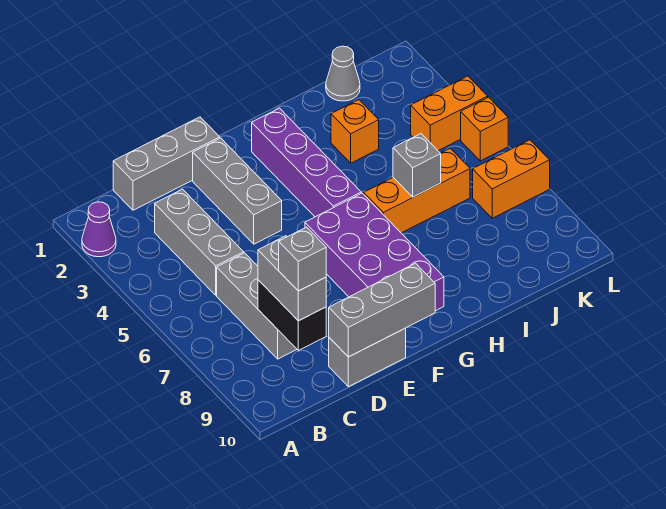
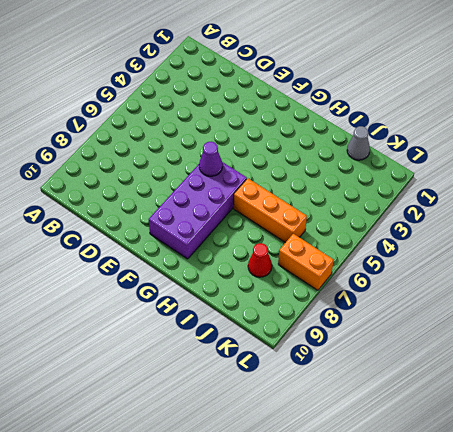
purple cone F6 level 2 -> purple cone A2 level 1
red cone J8 level 1 -> none
none -> grey brick C1:E1 level 1
none -> grey brick C3:C5 level 1
none -> grey brick C6:C8 level 1

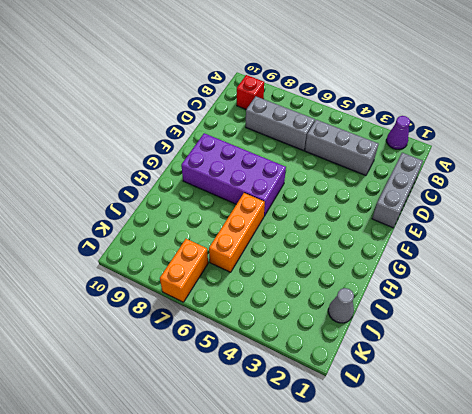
red brick B9 level 1 -> none
none -> grey brick D10:E10 level 1
none -> grey brick E2:E4 level 1
none -> purple brick G2:G5 level 1

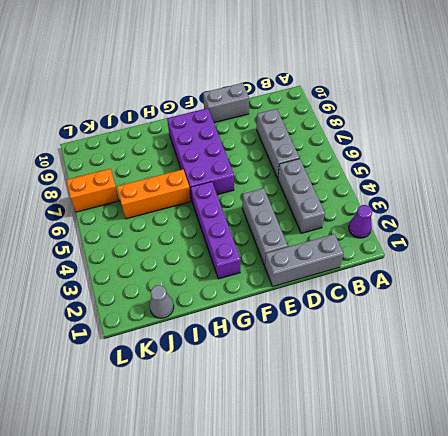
none -> orange brick I3 level 1
none -> orange brick K4:L4 level 1
none -> orange brick L5 level 1

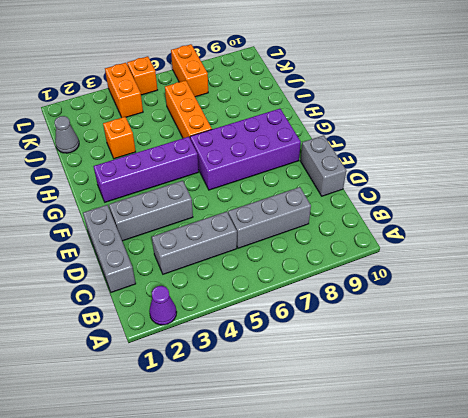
none -> black brick C8:C9 level 2
none -> grey brick D10:F10 level 2
none -> grey brick I6 level 2

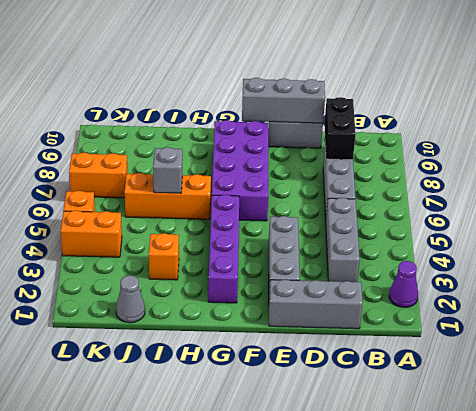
none -> grey brick C8:C9 level 3
none -> grey brick C9 level 4

